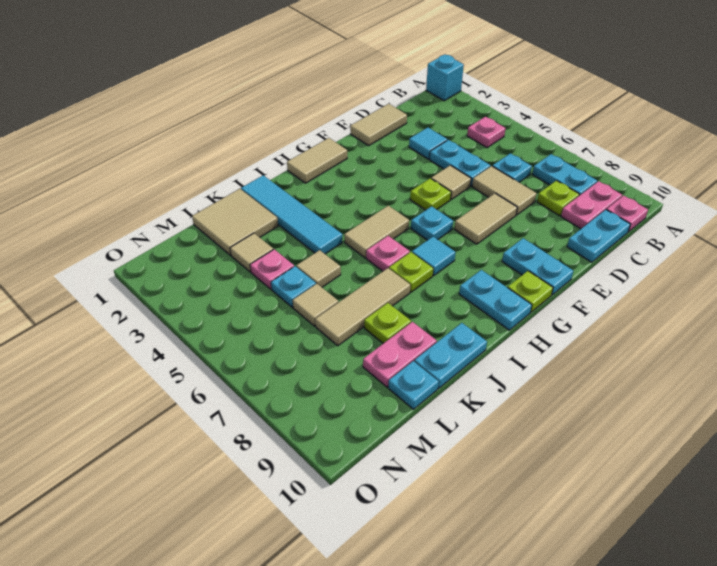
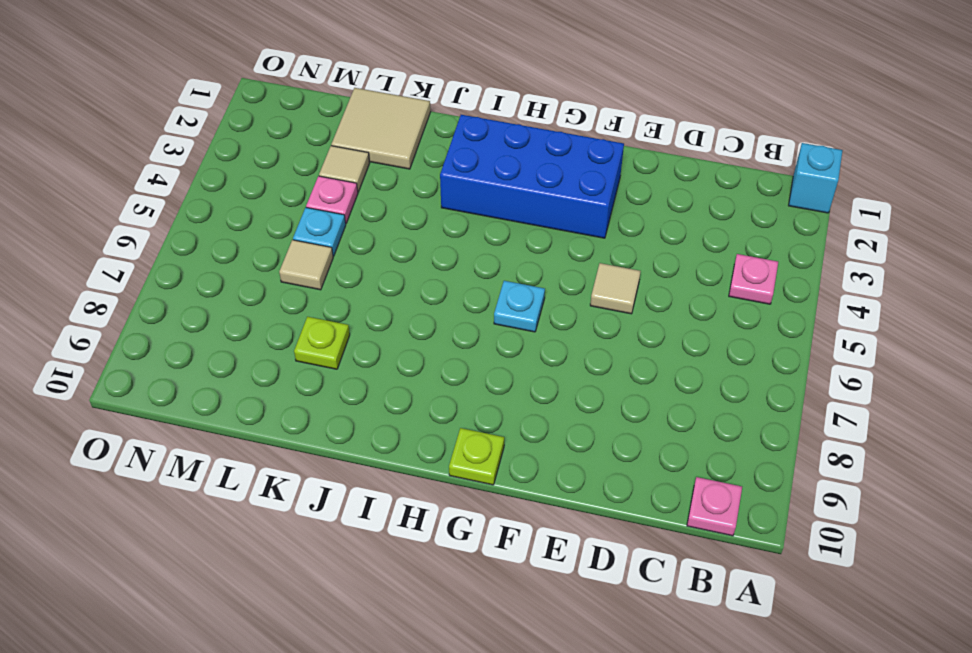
blue brick F2:I3 level 1 -> none
none -> cyan plate B7:B8 level 1
none -> pink plate B9:C9 level 1
none -> cyan plate C6 level 1
none -> lime plate C8 level 1

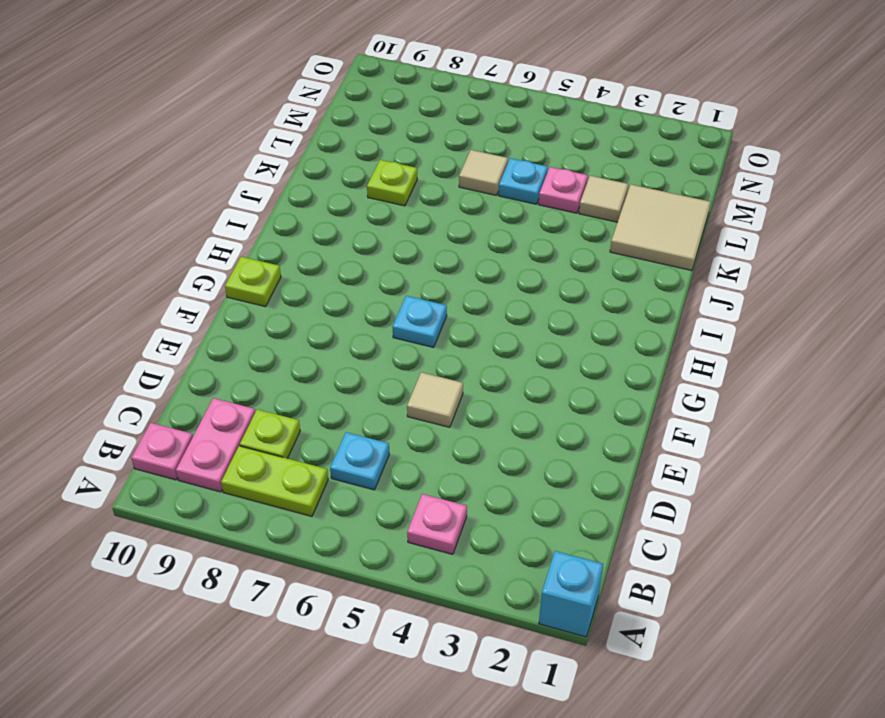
lime plate B7:B8 level 1 -> cyan plate B7:B8 level 1
none -> cyan plate C10:D10 level 1
none -> tan tile D1:E1 level 1
none -> cyan tile D3 level 1
none -> cyan plate D4:D5 level 1

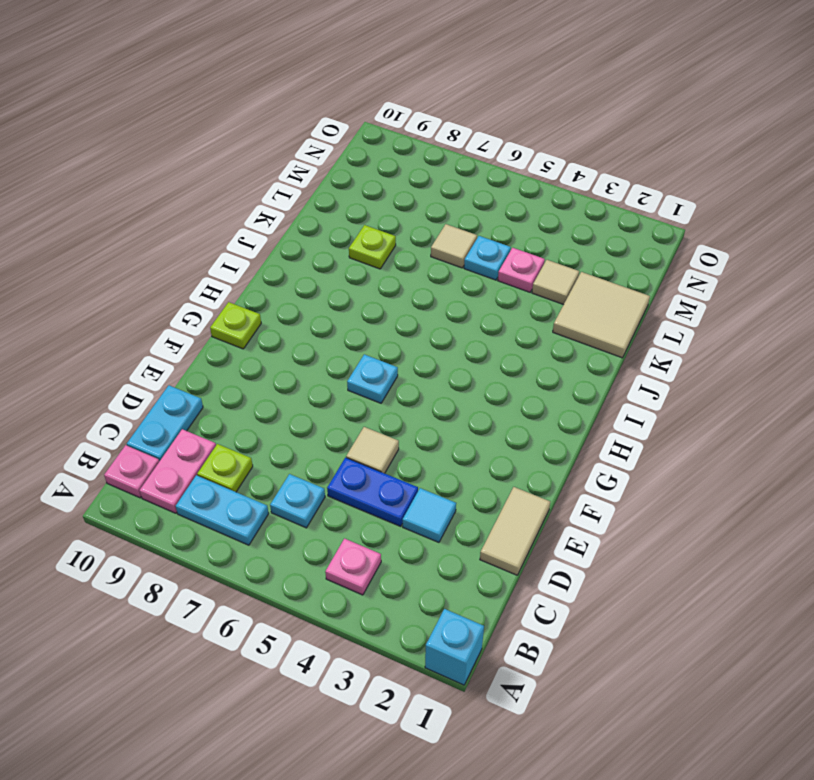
blue plate D4:D5 level 1 -> cyan plate D4:D5 level 1
none -> tan tile D6:D7 level 1
none -> tan tile E7:F7 level 1
none -> lime plate F5 level 1
none -> cyan plate F9:F10 level 1

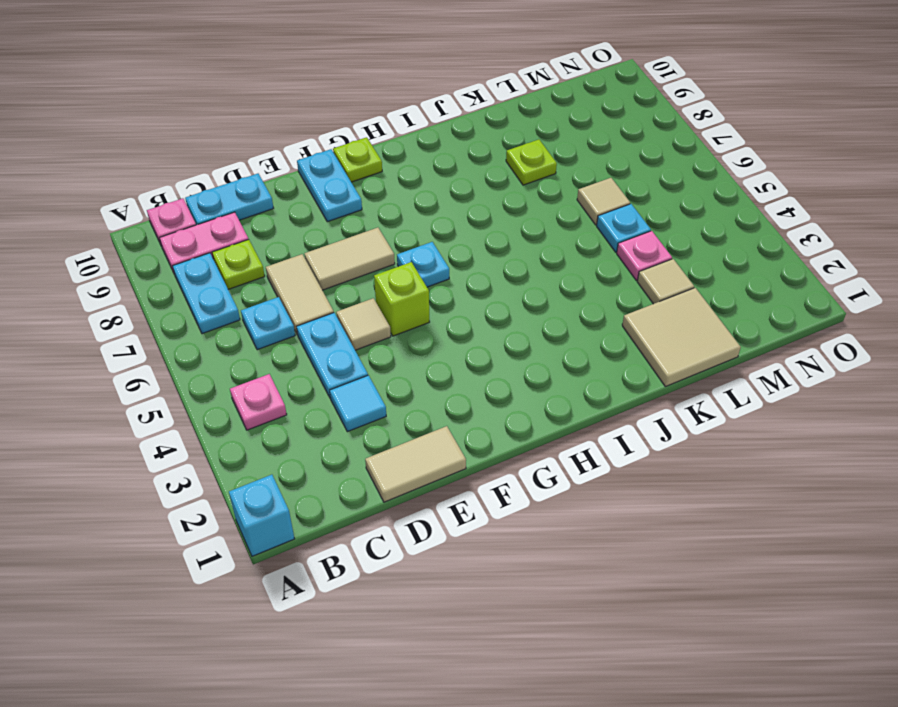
lime brick F5 level 1 -> lime plate F5 level 1
none -> tan tile G1:H1 level 1
none -> tan tile H5:I5 level 1
none -> cyan tile H7 level 1
none -> cyan plate H9:H10 level 1

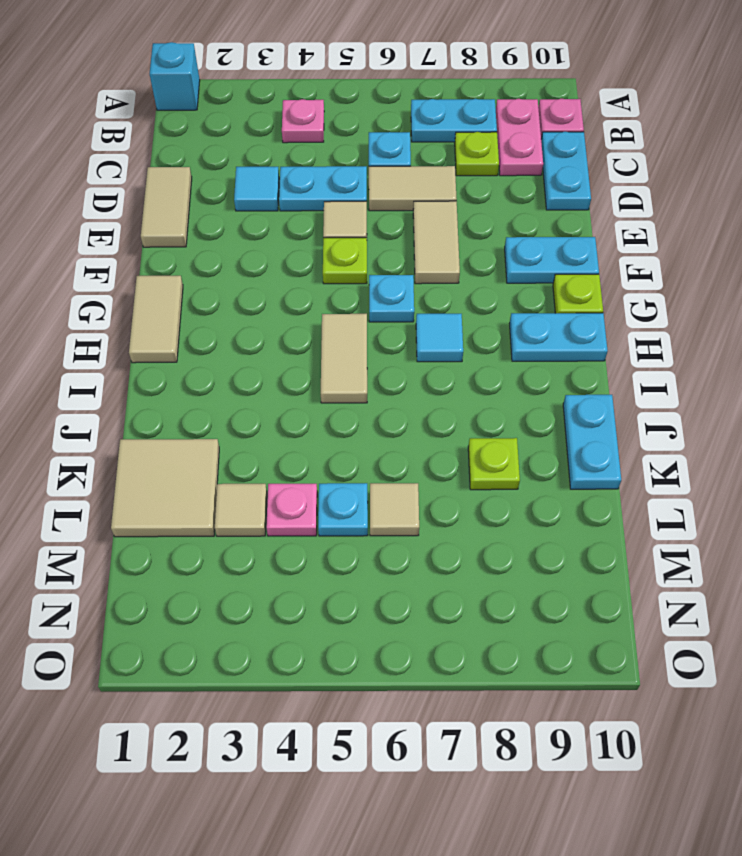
none -> pink plate I6 level 1
none -> lime plate I7 level 1
none -> cyan tile J1:J4 level 1
none -> tan tile J7:L7 level 1

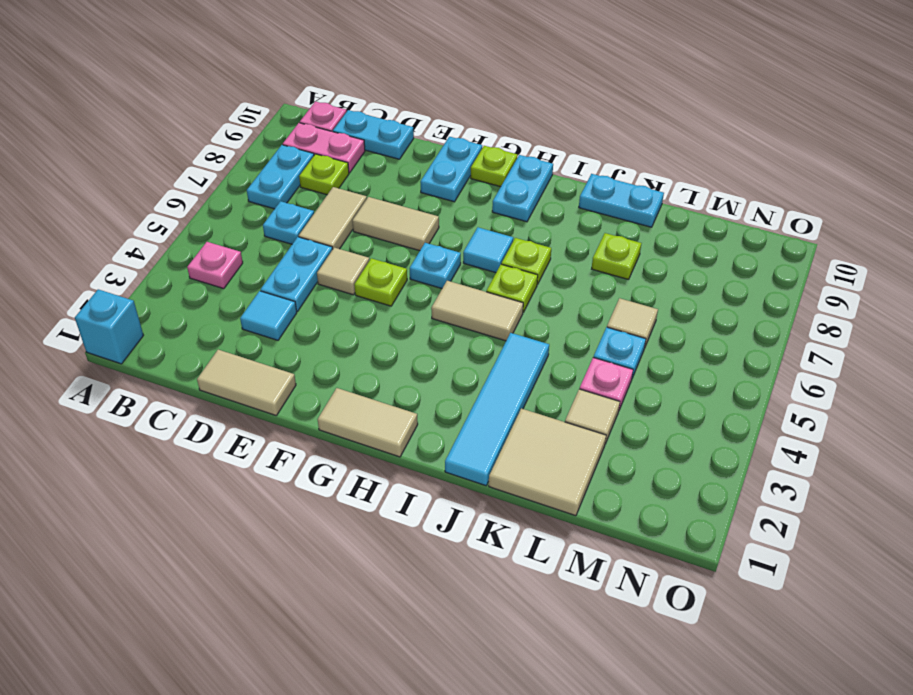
lime plate I6 level 1 -> pink plate I6 level 1
none -> tan tile J7:L7 level 1
none -> tan tile K5 level 1
none -> pink plate K9:L9 level 1
none -> cyan plate L10 level 1

